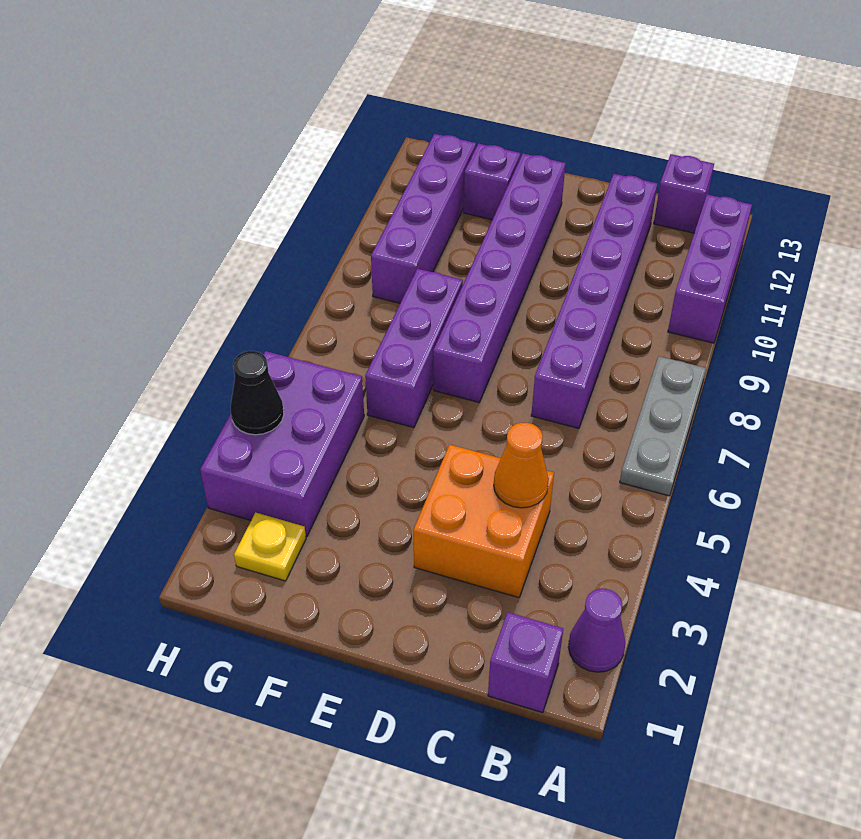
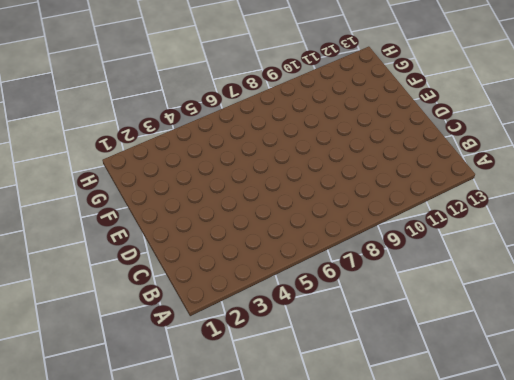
none -> purple cone A2 level 1
none -> grey plate A6:A8 level 1
none -> purple brick A10:A12 level 1

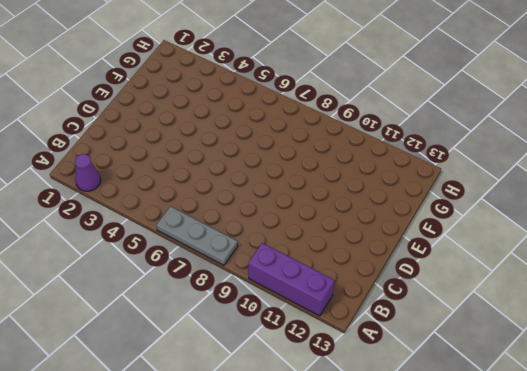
none -> purple brick B1 level 1
none -> purple brick B13 level 1
none -> orange brick C3:D4 level 1

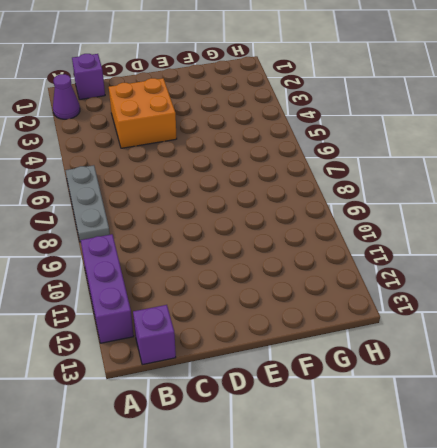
none -> purple brick C7:C12 level 1
none -> purple brick E7:E12 level 1
none -> purple brick F6:F8 level 1

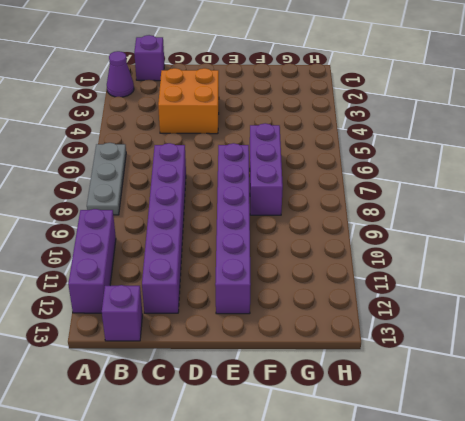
none -> purple brick F12 level 1
none -> yellow plate G2 level 1
none -> purple brick G3:H5 level 1

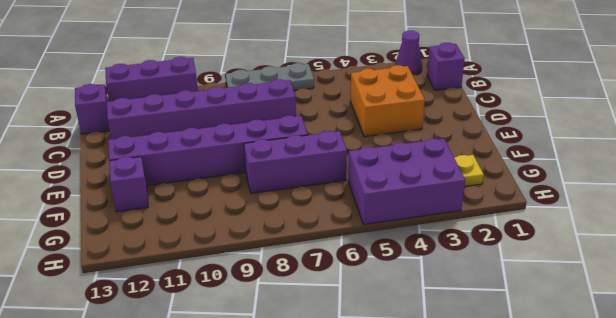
none -> purple brick G9:G12 level 1
none -> orange cone C4 level 2
none -> black cone H4 level 2

